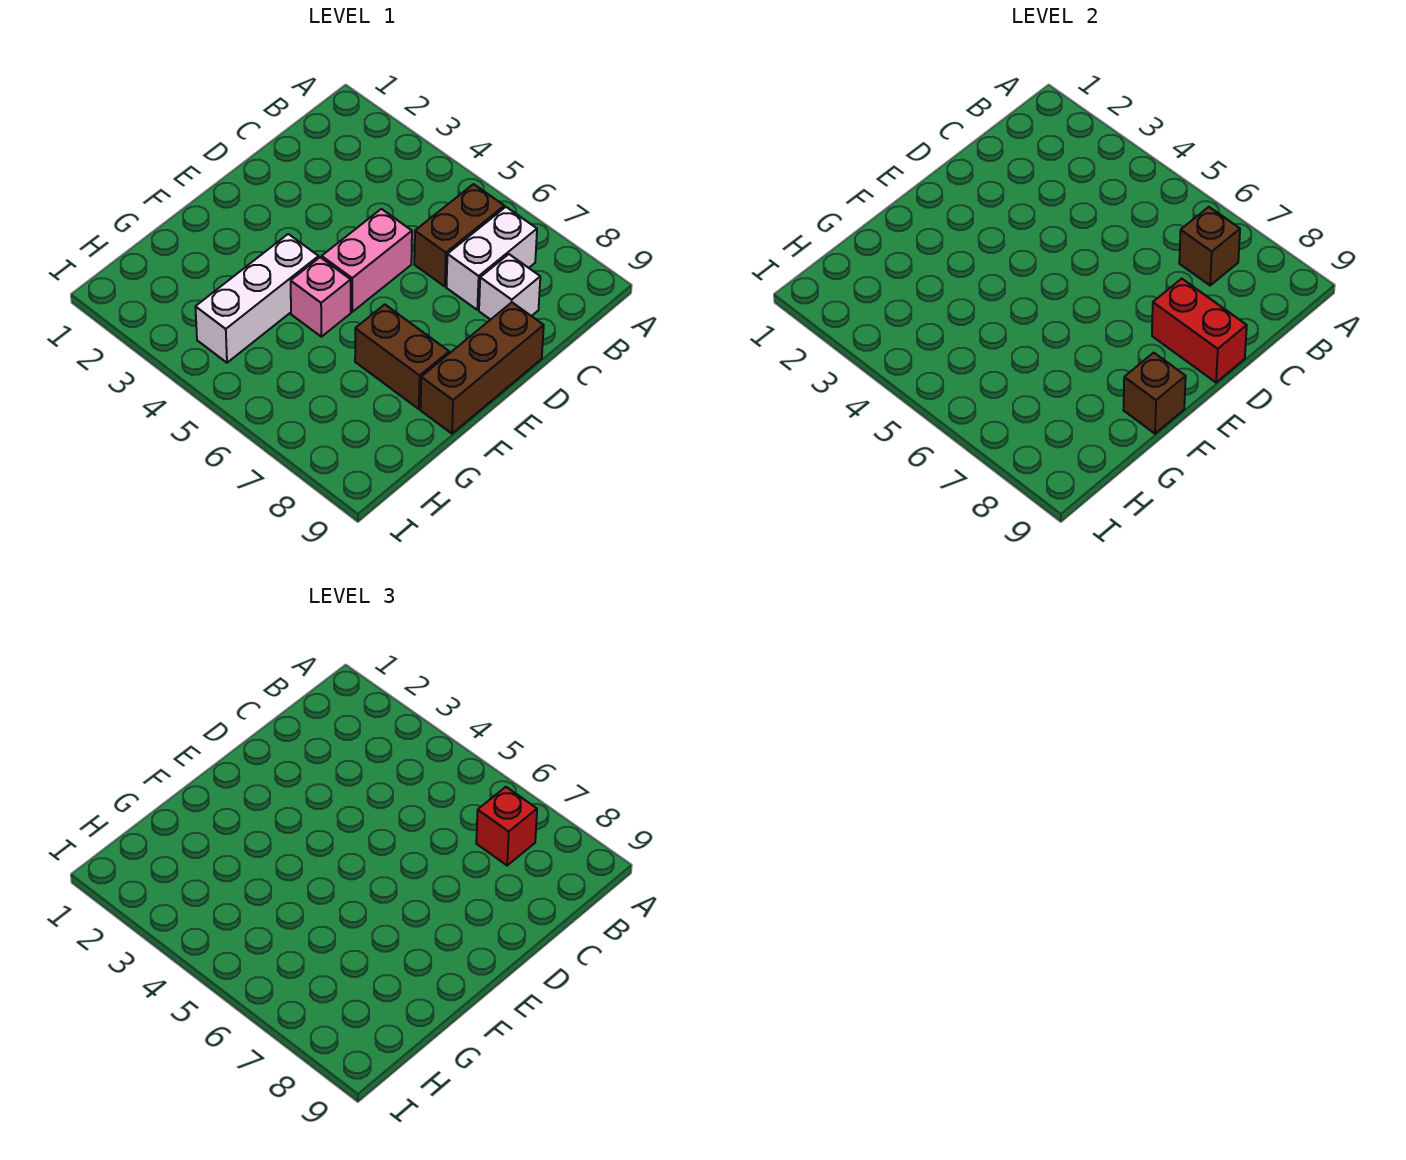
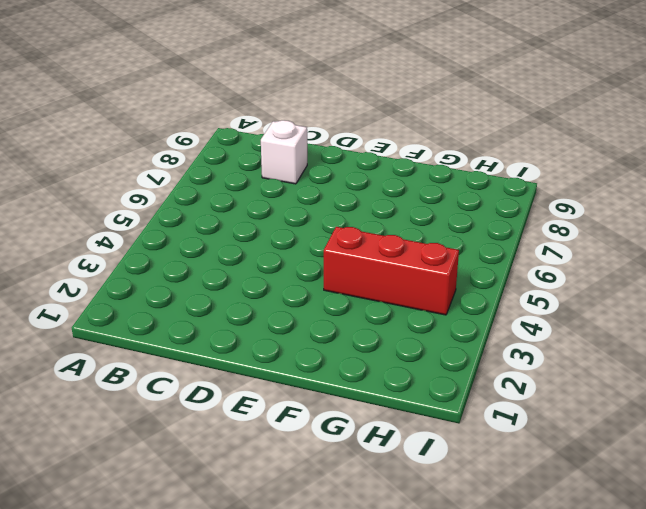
red brick F4:H4 level 1 -> white brick F4:H4 level 1
none -> brown brick B6:C6 level 1
none -> white brick B7:C7 level 1
none -> pink brick D5:E5 level 1

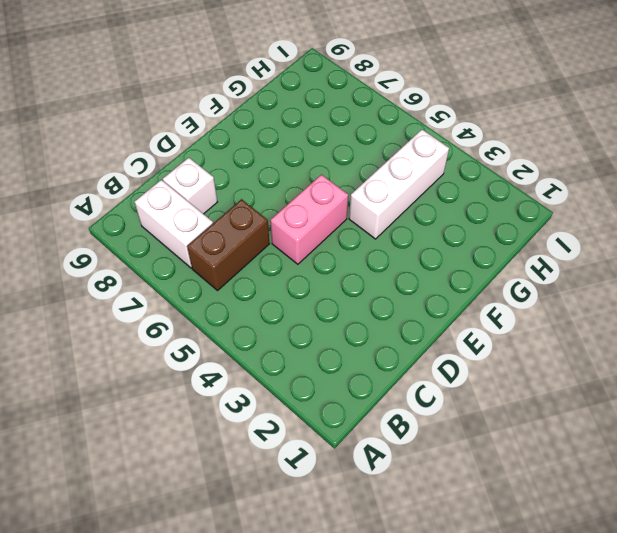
white brick B7:B8 level 1 -> white brick B7:C7 level 1
none -> brown brick D9:F9 level 1
none -> pink brick F5 level 1
none -> brown brick F7:F8 level 1

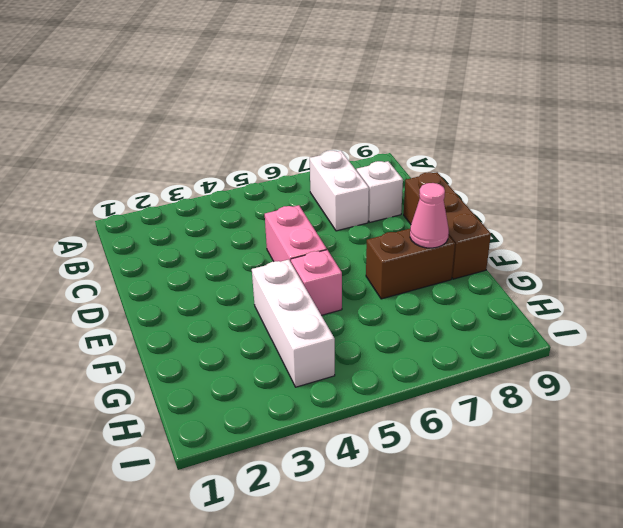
pink cone F8 level 2 -> none
none -> brown brick B6:C6 level 1
none -> brown brick B7 level 2
none -> red brick D8:D9 level 2

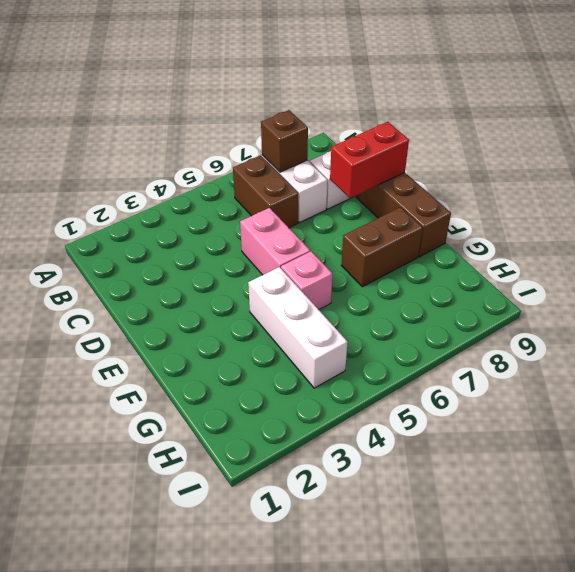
none -> brown brick F9 level 2
none -> red brick B7 level 3

